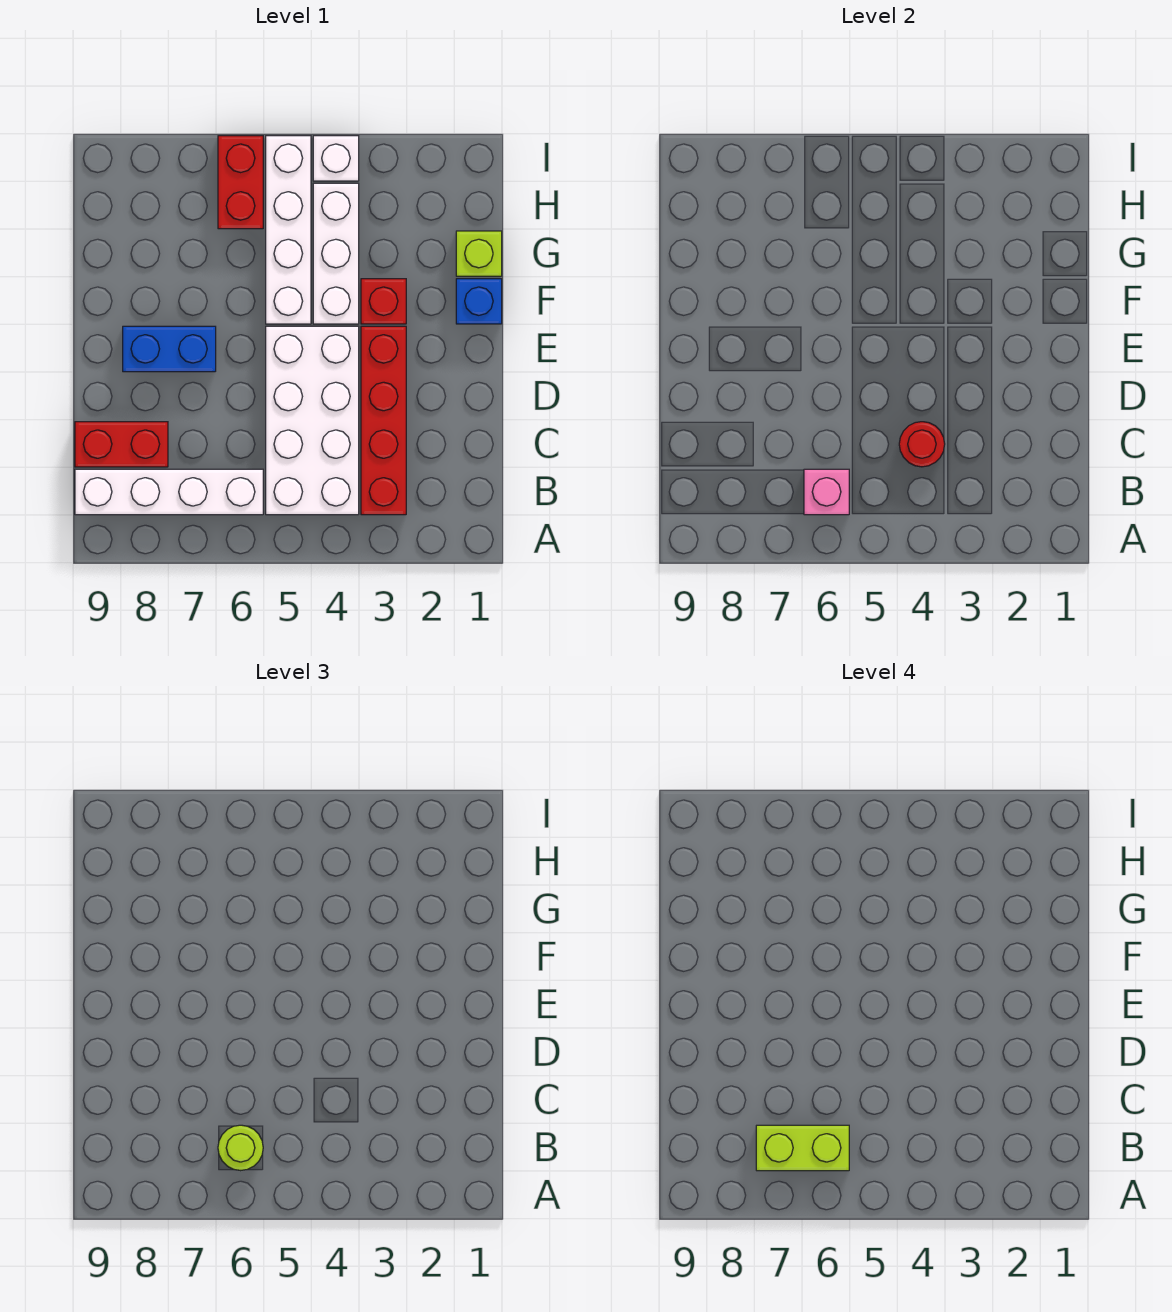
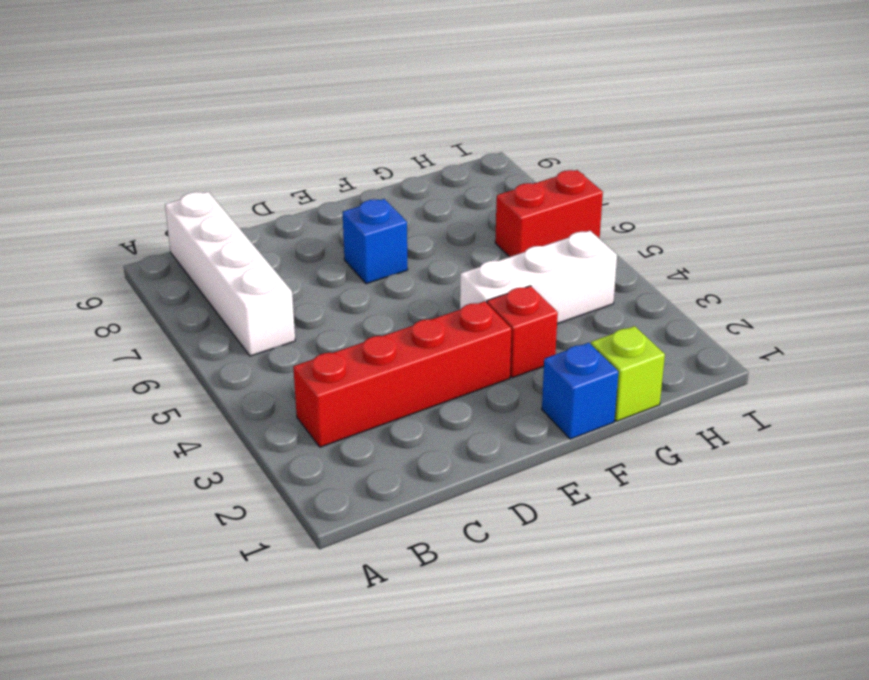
blue brick E7 level 1 -> blue brick E7:E8 level 1
none -> white brick B4:E5 level 1
none -> red brick C8:C9 level 1
none -> white brick F5:I5 level 1

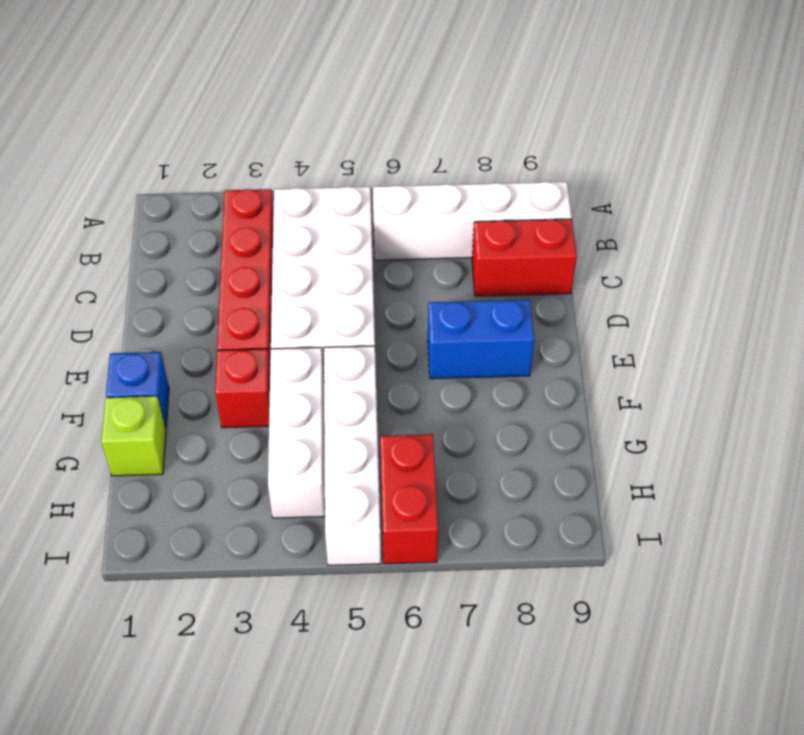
none -> white brick I4 level 1
none -> pink brick B6 level 2
none -> red round brick C4 level 2

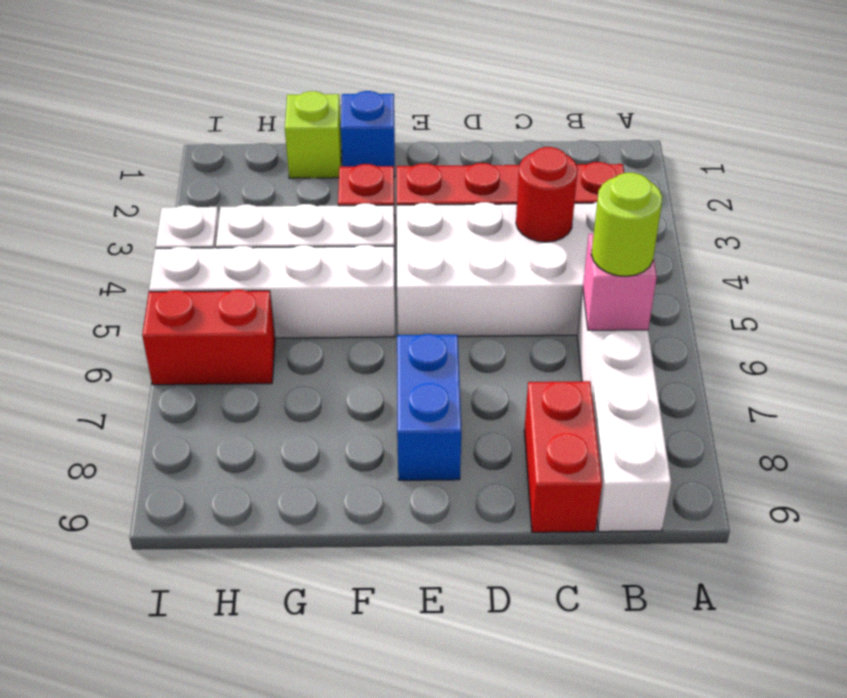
none -> lime brick B6:B7 level 4

